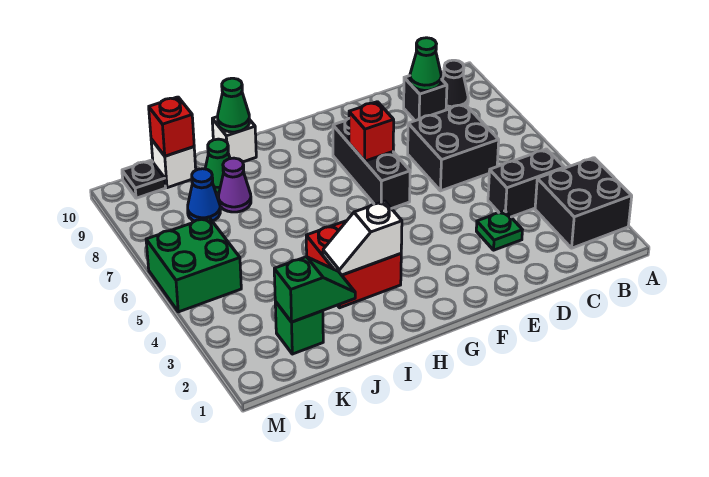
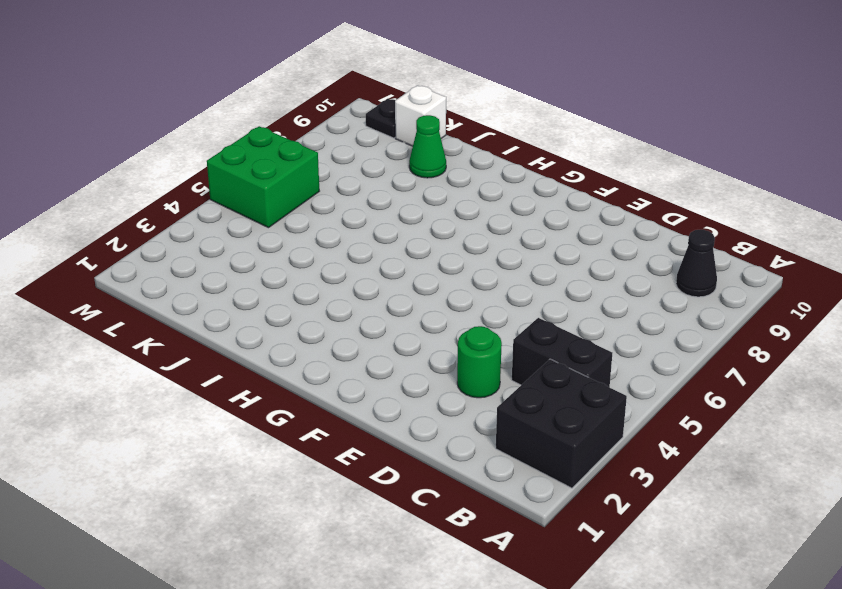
green round brick D3 level 1 -> green plate D3 level 1
none -> black brick C6:D7 level 1
none -> black brick C9 level 1
none -> black brick F6:F8 level 1

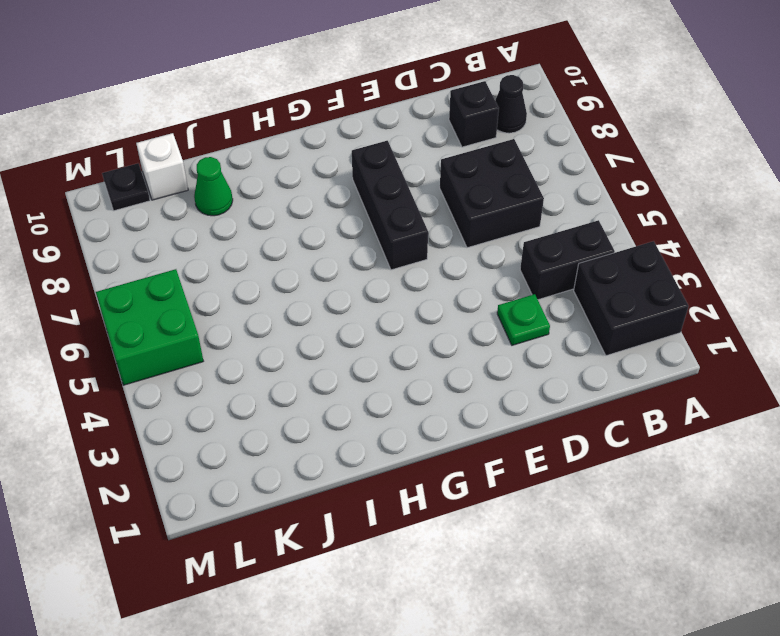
none -> red brick H3:I4 level 1
none -> white brick I10 level 1
none -> purple cone J8 level 1

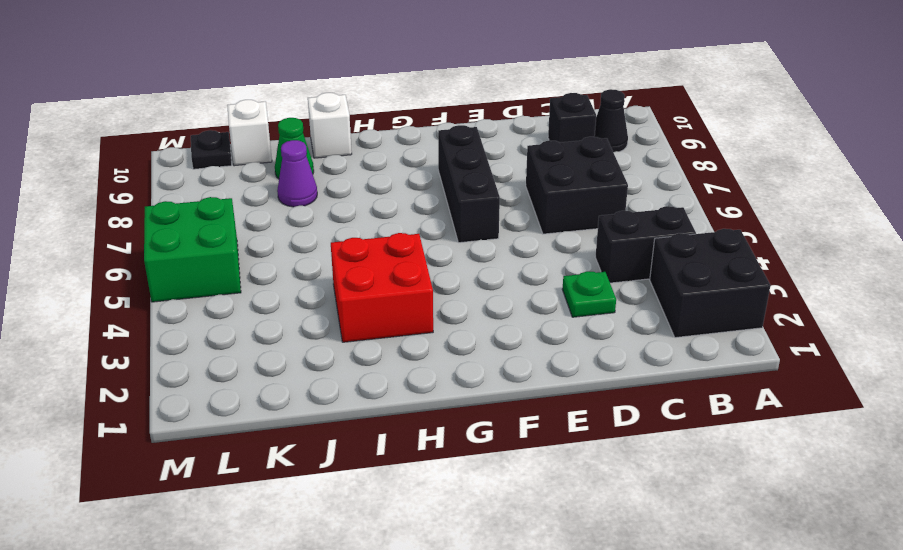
none -> green brick K2 level 1
none -> blue cone K8 level 1
none -> green cone C9 level 2

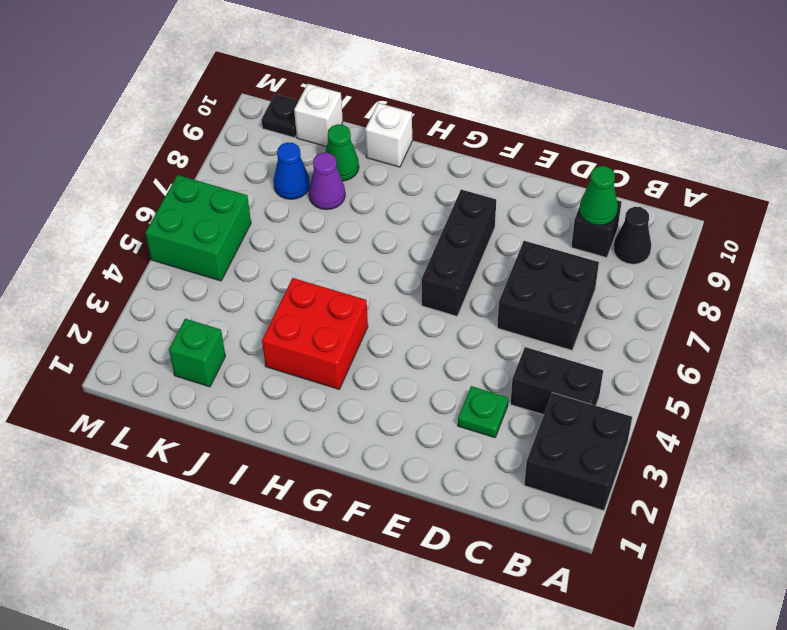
none -> red brick F7 level 2
none -> white slope H3:I3 level 2 top H
none -> green cone I10 level 2

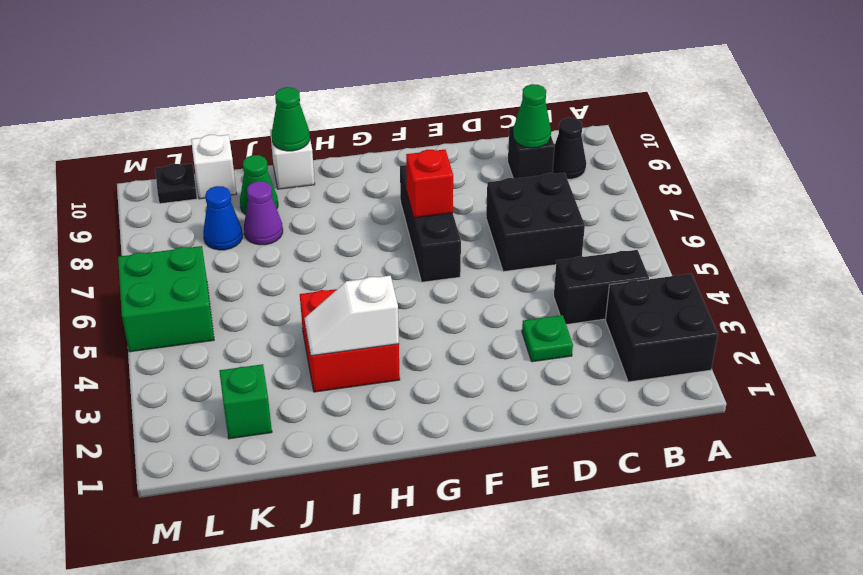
none -> green slope J2:K2 level 2 top K
none -> red brick K10 level 2

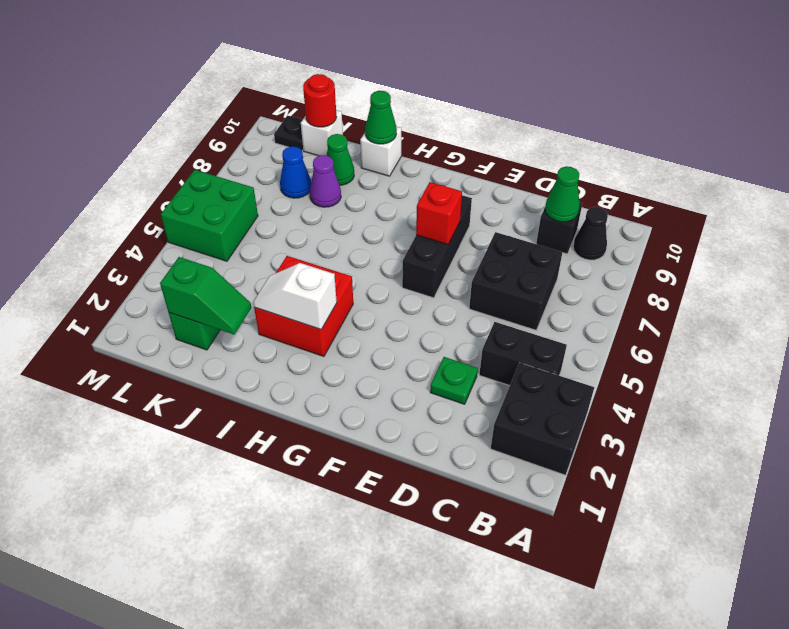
red round brick K10 level 2 -> red brick K10 level 2

